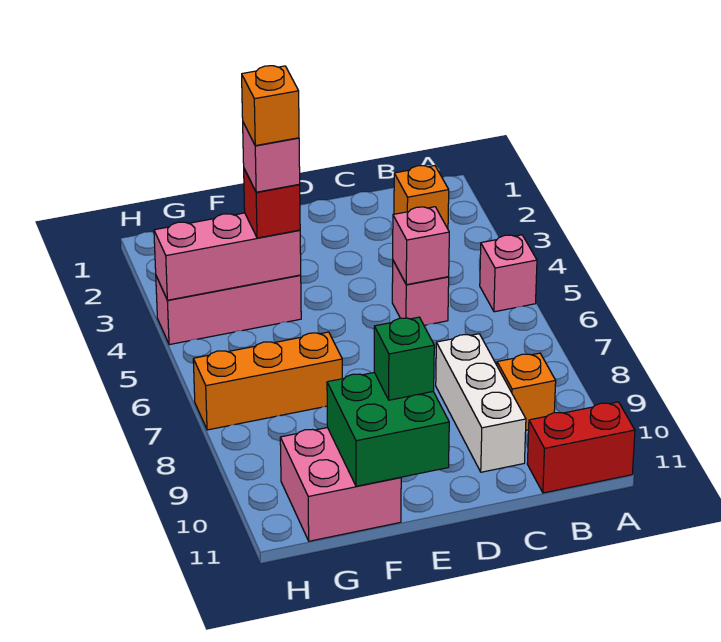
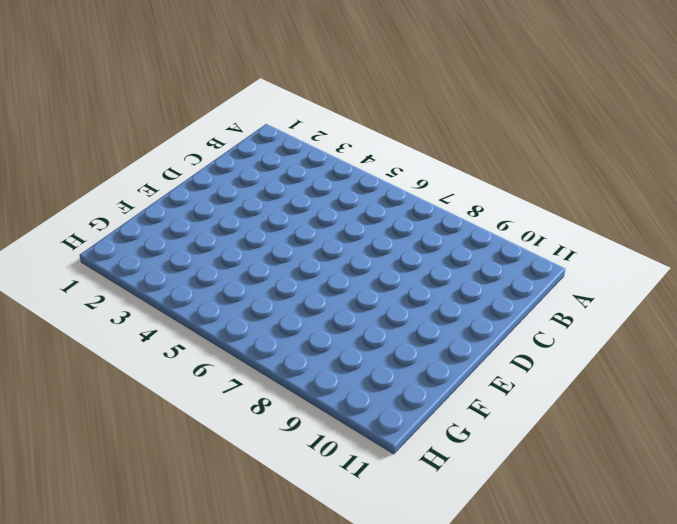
none -> pink brick A5 level 1
none -> red brick A11:B11 level 1
none -> orange brick B2 level 1

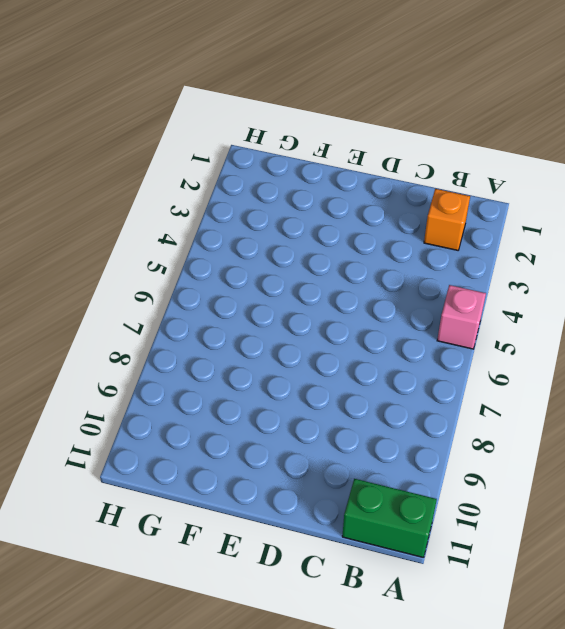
green brick A11:B11 level 1 -> red brick A11:B11 level 1
none -> orange brick B9 level 1
none -> pink brick C5 level 1
none -> white brick C8:C10 level 1

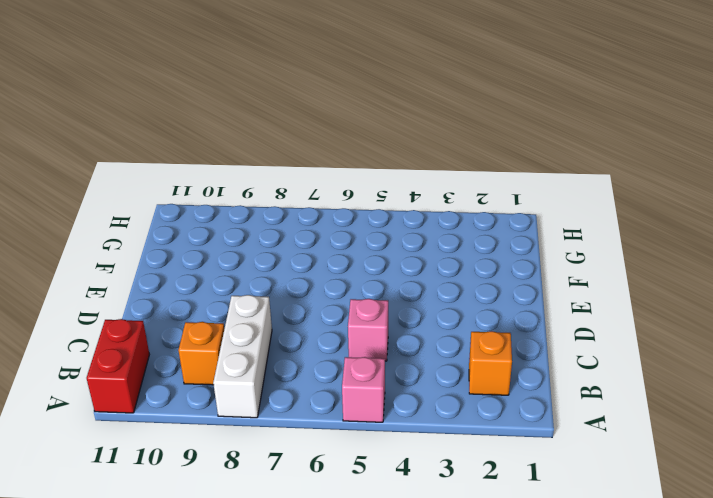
white brick A8:C8 level 1 -> white brick C8:C10 level 1
none -> pink brick F4:H4 level 1
none -> orange brick F7:H7 level 1
none -> pink brick F10:G11 level 1

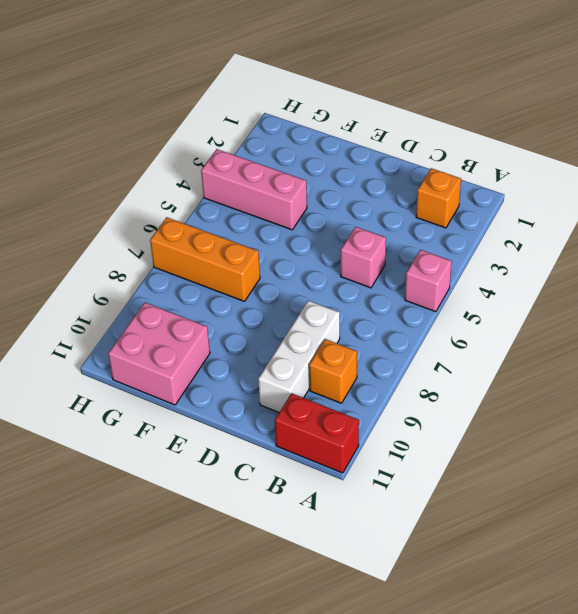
none -> pink brick C5 level 2
none -> green brick E10:F11 level 2
none -> pink brick F4:H4 level 2

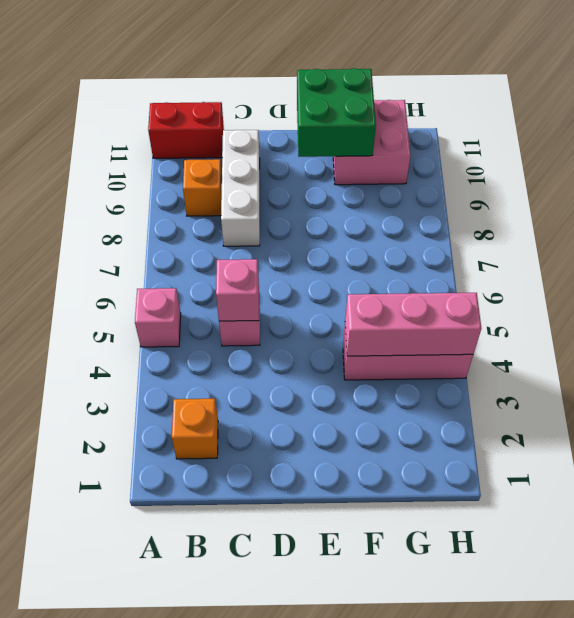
none -> orange brick F7:H7 level 1
none -> green brick E10 level 3
none -> red brick F4 level 3

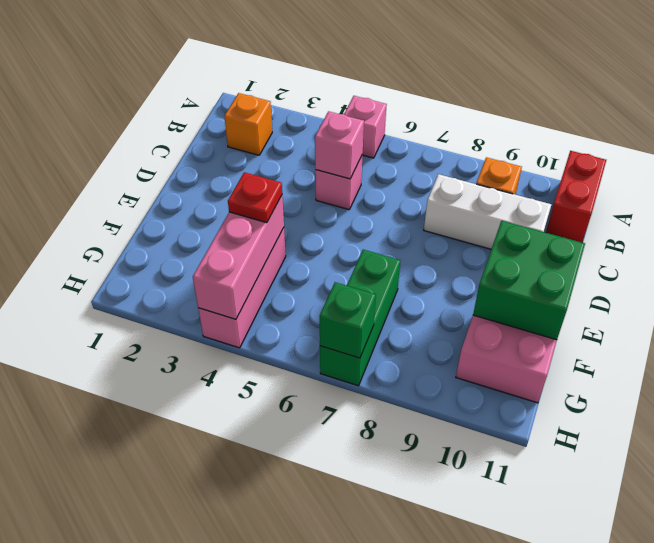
red plate F4 level 3 -> red brick F4 level 3
green brick F7:H7 level 1 -> orange brick F7:H7 level 1
green brick H7 level 2 -> green brick E10 level 3
none -> pink brick F4 level 4
none -> orange brick F4 level 5

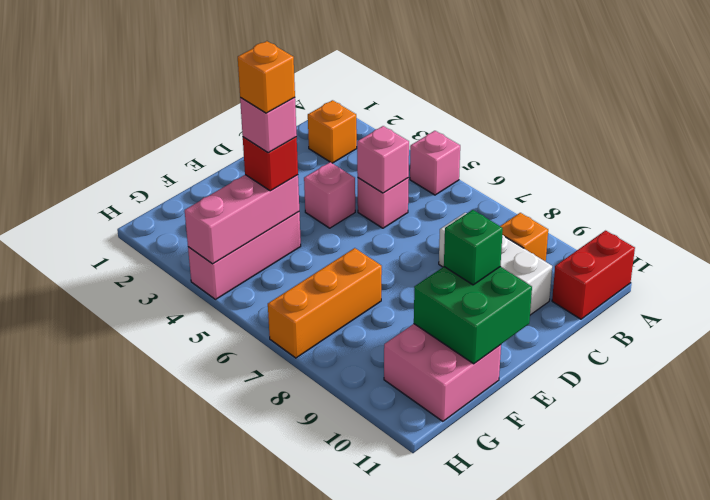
pink brick D4 level 1 -> none

